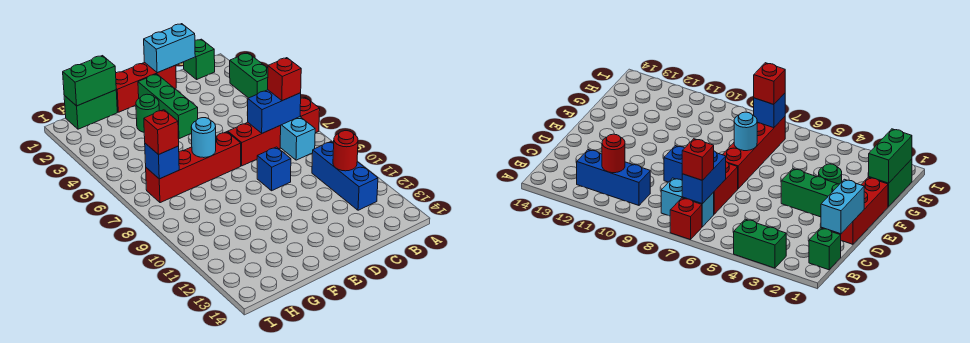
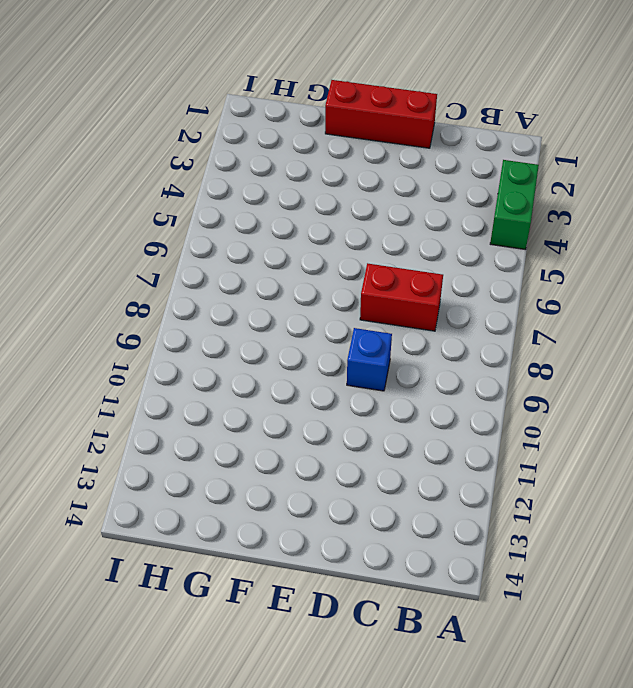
none -> red brick A7 level 1
none -> green brick B1 level 1
none -> cyan brick B7:B8 level 1

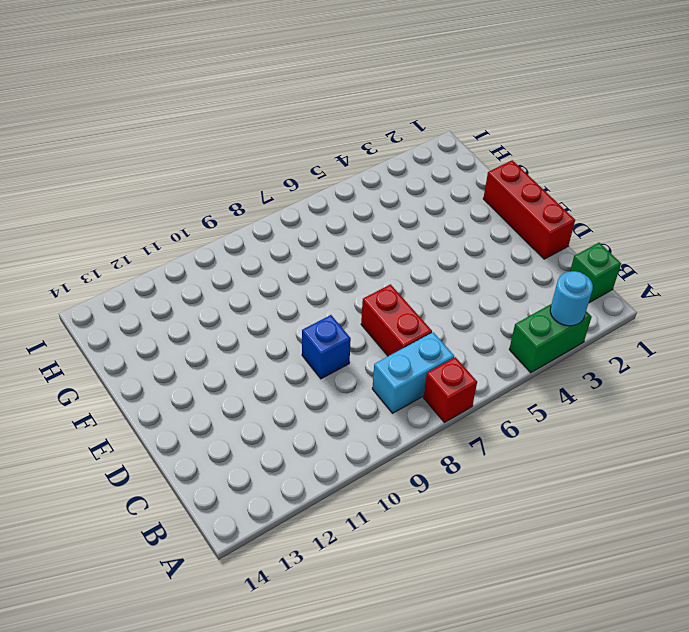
cyan round brick A3 level 2 -> cyan round brick F7 level 2
none -> blue brick B10:B12 level 1
none -> green brick E2:E4 level 1
none -> red brick E7:H7 level 1

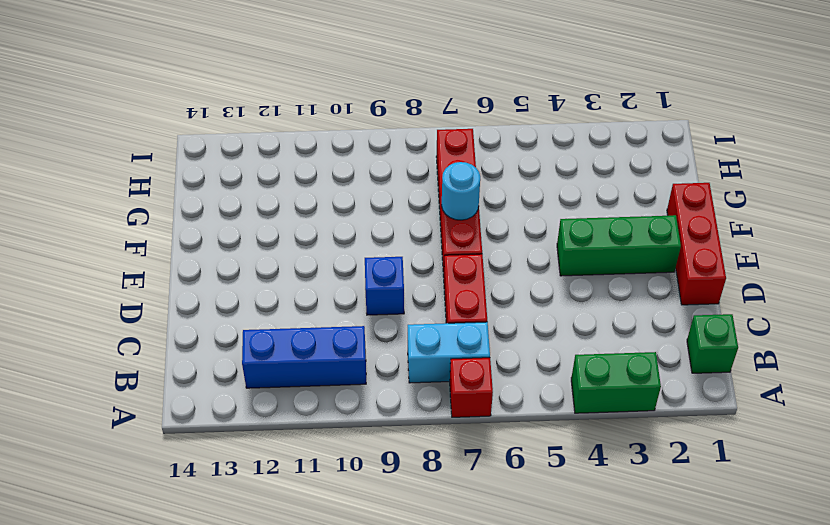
none -> green round brick F3 level 1
none -> green brick G1:H1 level 1
none -> blue brick B7:C7 level 2

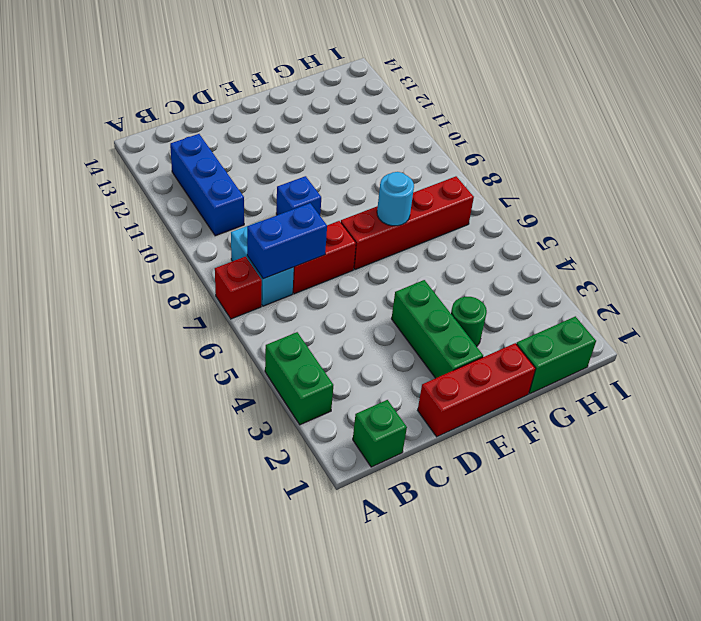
none -> red round brick B11 level 2
none -> cyan brick C1:D1 level 2
none -> green brick G1:H1 level 2

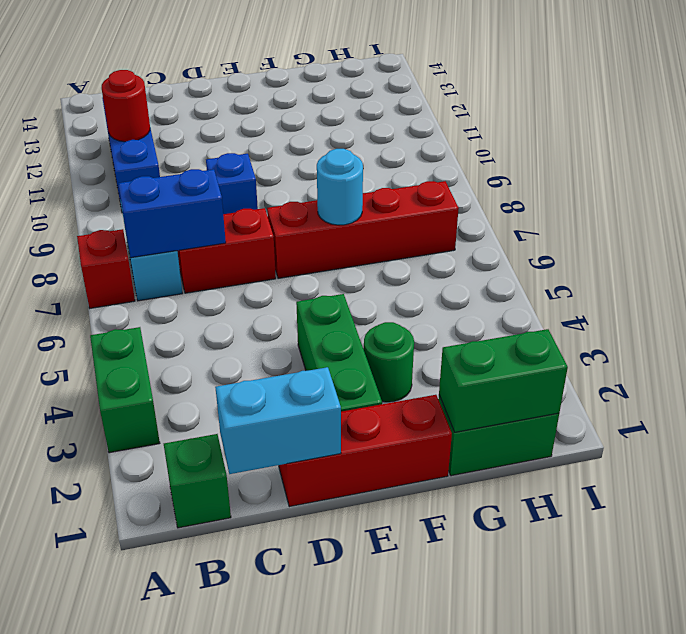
none -> blue brick H7 level 2
none -> red brick B7 level 3
none -> red brick H7 level 3

